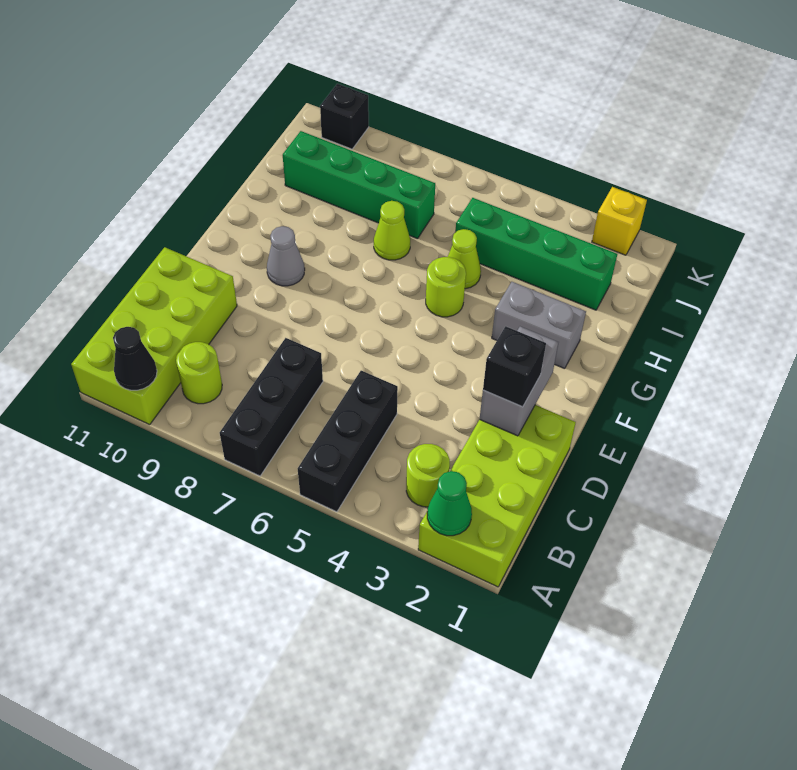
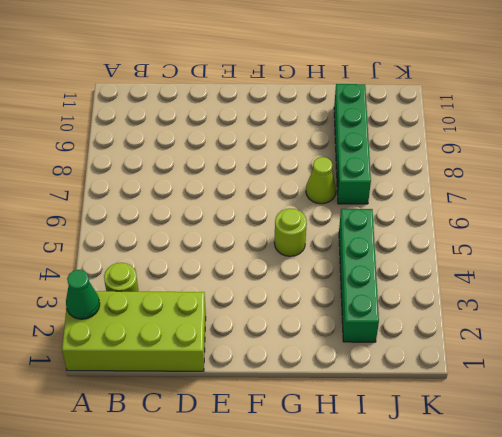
none -> black brick A5:C5 level 1
none -> black brick A7:C7 level 1
none -> lime brick A10:D11 level 1

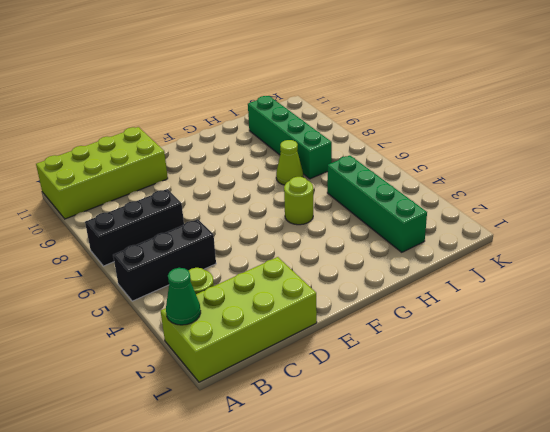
none -> lime round brick B9 level 1
none -> grey cone F9 level 1
none -> grey brick G2:G3 level 1

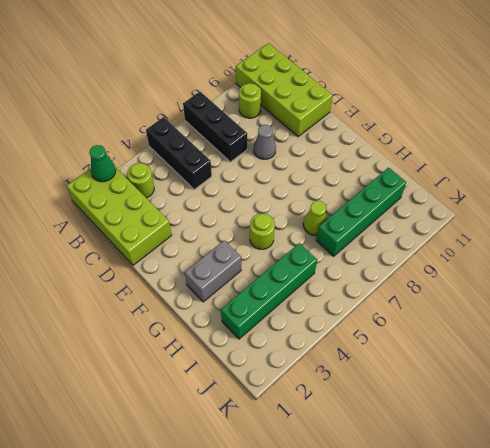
grey cone D8 level 1 -> grey cone F9 level 1
none -> lime cone H5 level 1
none -> yellow brick K2 level 1
none -> black brick K10 level 1

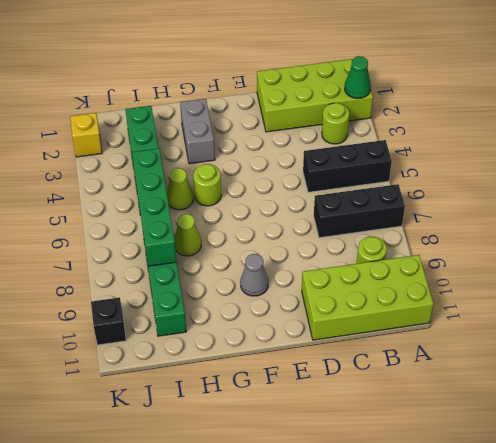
green brick I5:I8 level 2 -> none
none -> black cone A10 level 2
none -> grey brick D2:E2 level 2
none -> black brick D2 level 3

